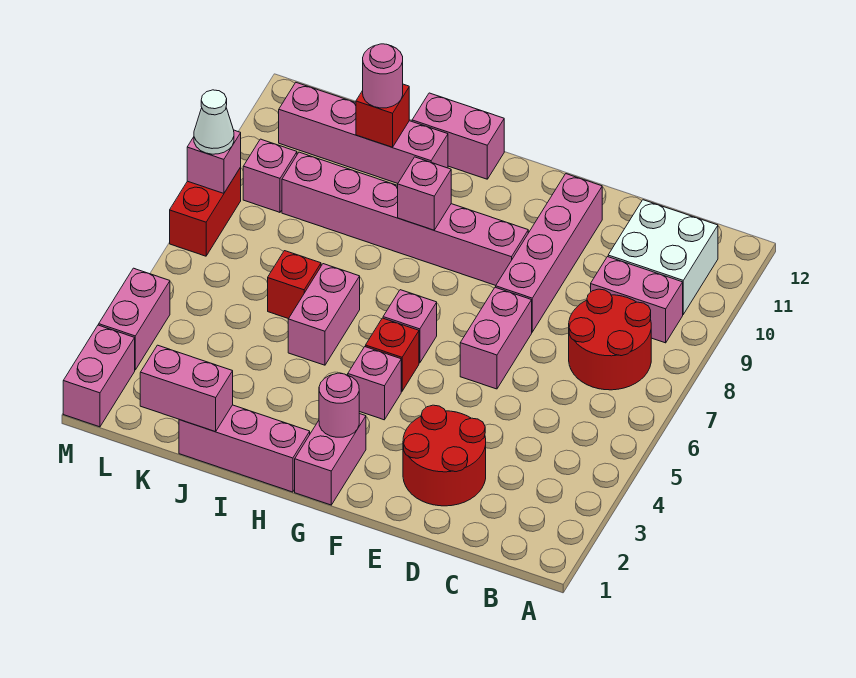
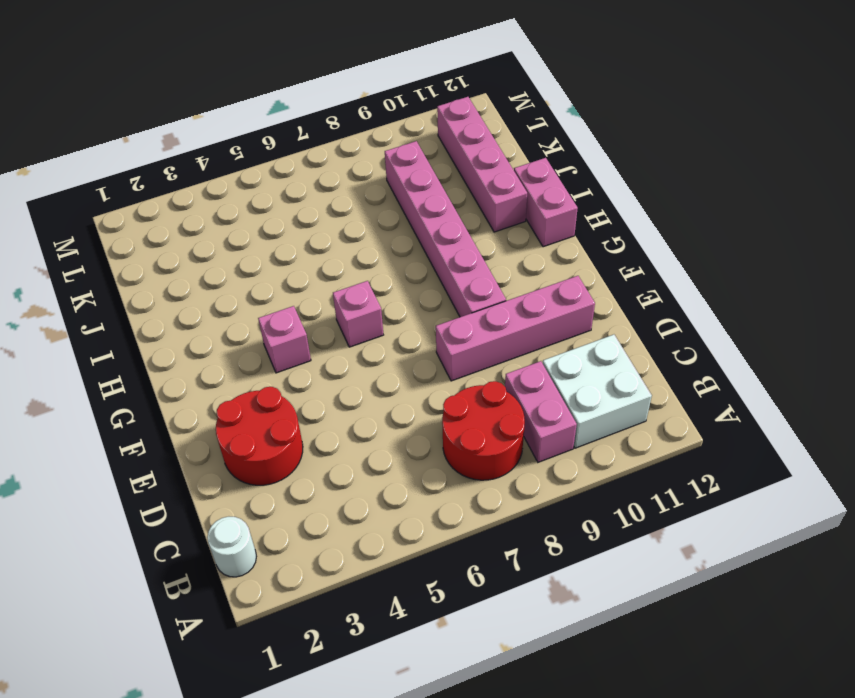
white round brick B1 level 1 -> none
none -> pink brick E6:E7 level 1
none -> pink brick G1:G2 level 1
none -> red brick G5 level 1

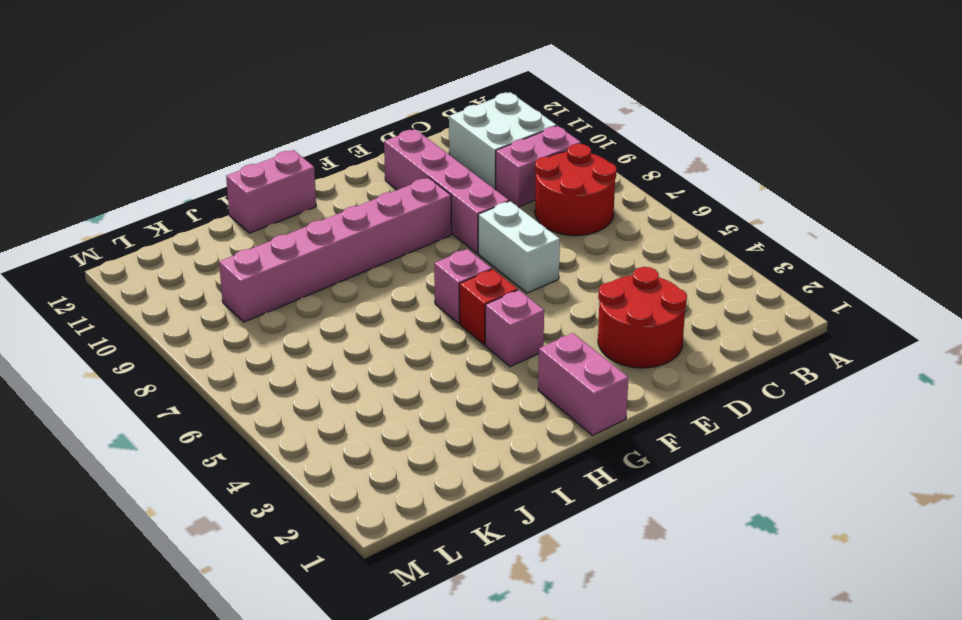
white brick E6:E7 level 1 -> pink brick E6:E7 level 1
none -> pink brick H1:J1 level 1
none -> pink brick I5:I6 level 1
none -> pink brick I11:L11 level 1

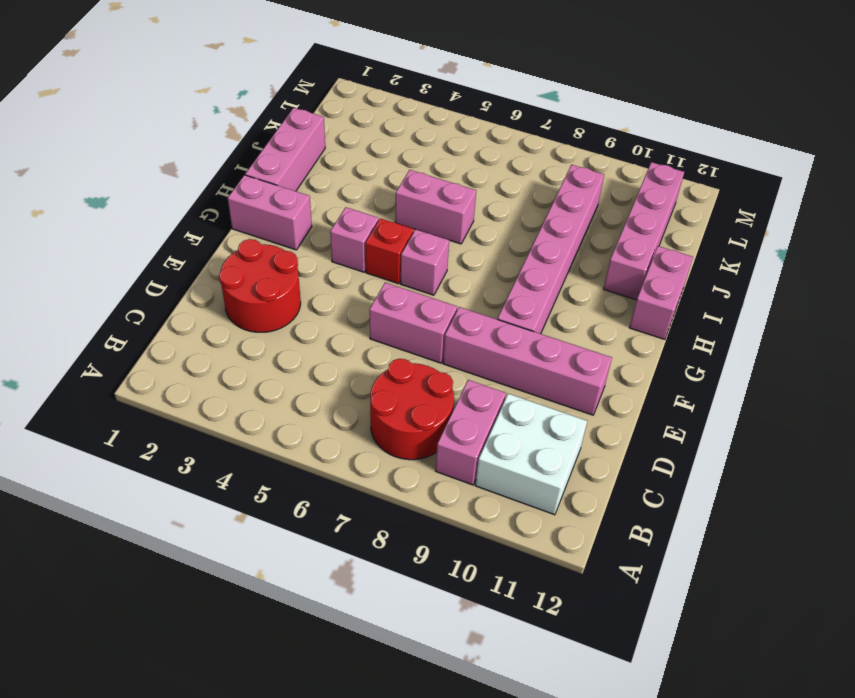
none -> red brick J6 level 1
none -> pink brick L9 level 1
none -> pink brick M1:M2 level 1

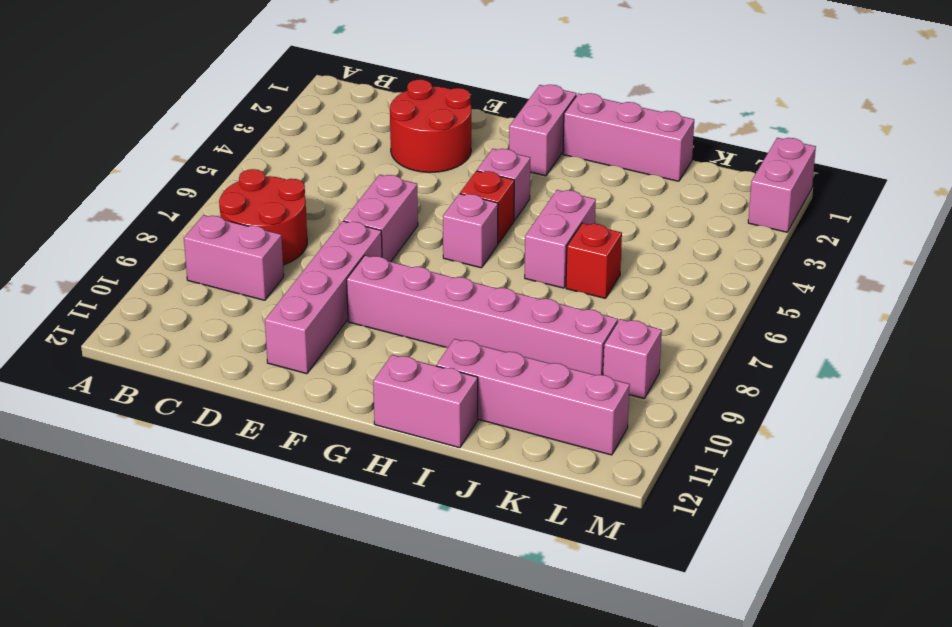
none -> white brick B10:C11 level 1
none -> pink brick M3:M4 level 1
none -> red brick M7:M8 level 1

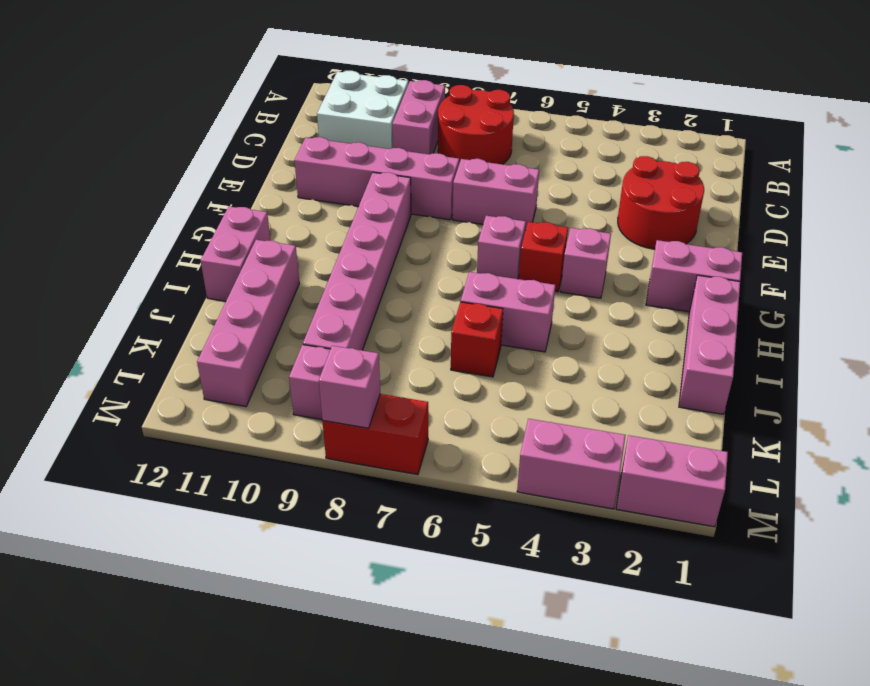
none -> pink round brick G2 level 2
none -> pink brick H9 level 2
none -> pink brick J1:K1 level 2

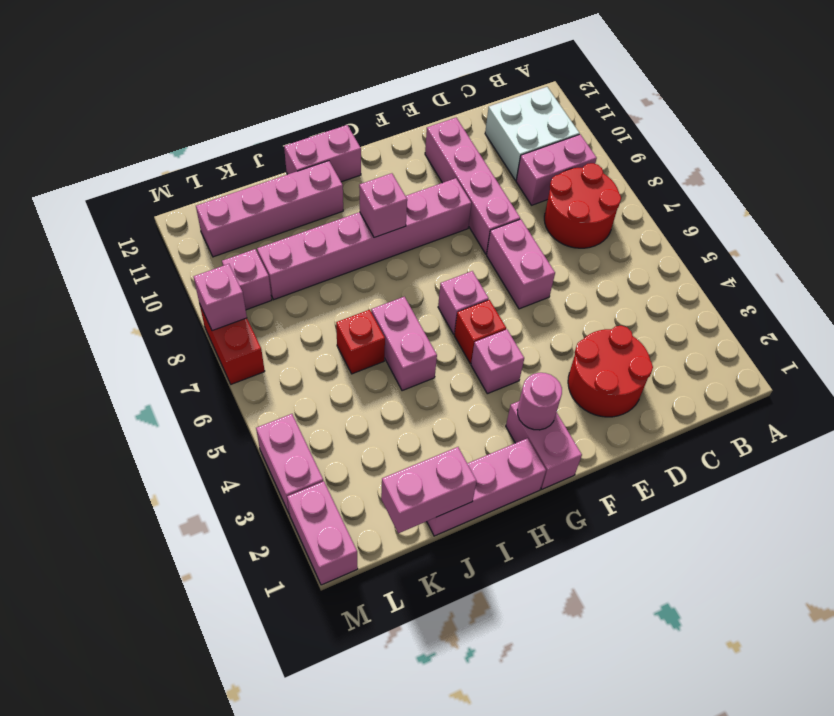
none -> red brick J11 level 2
none -> pink round brick J11 level 3
none -> white cone M8 level 3

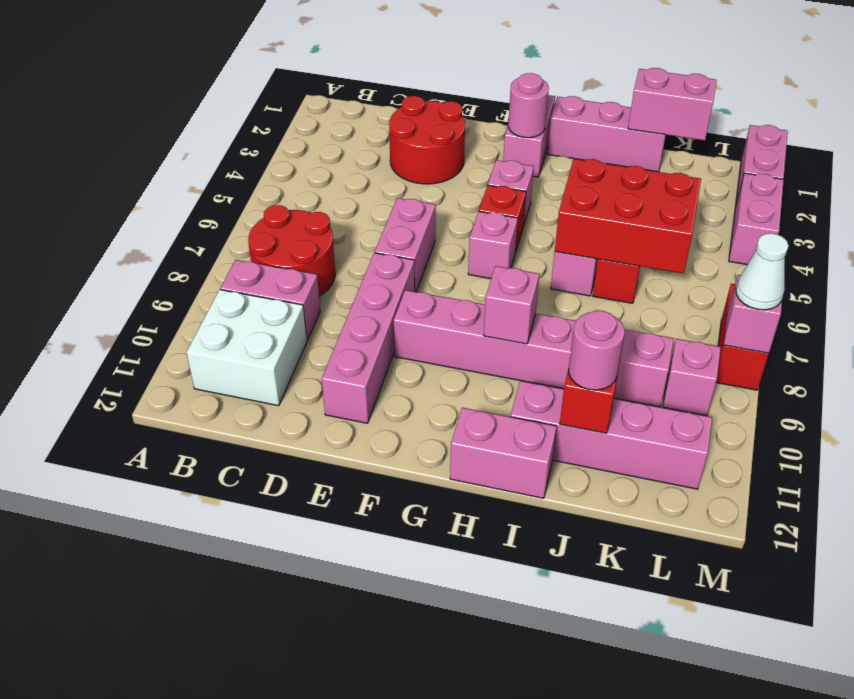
red brick I5:K6 level 2 -> none

